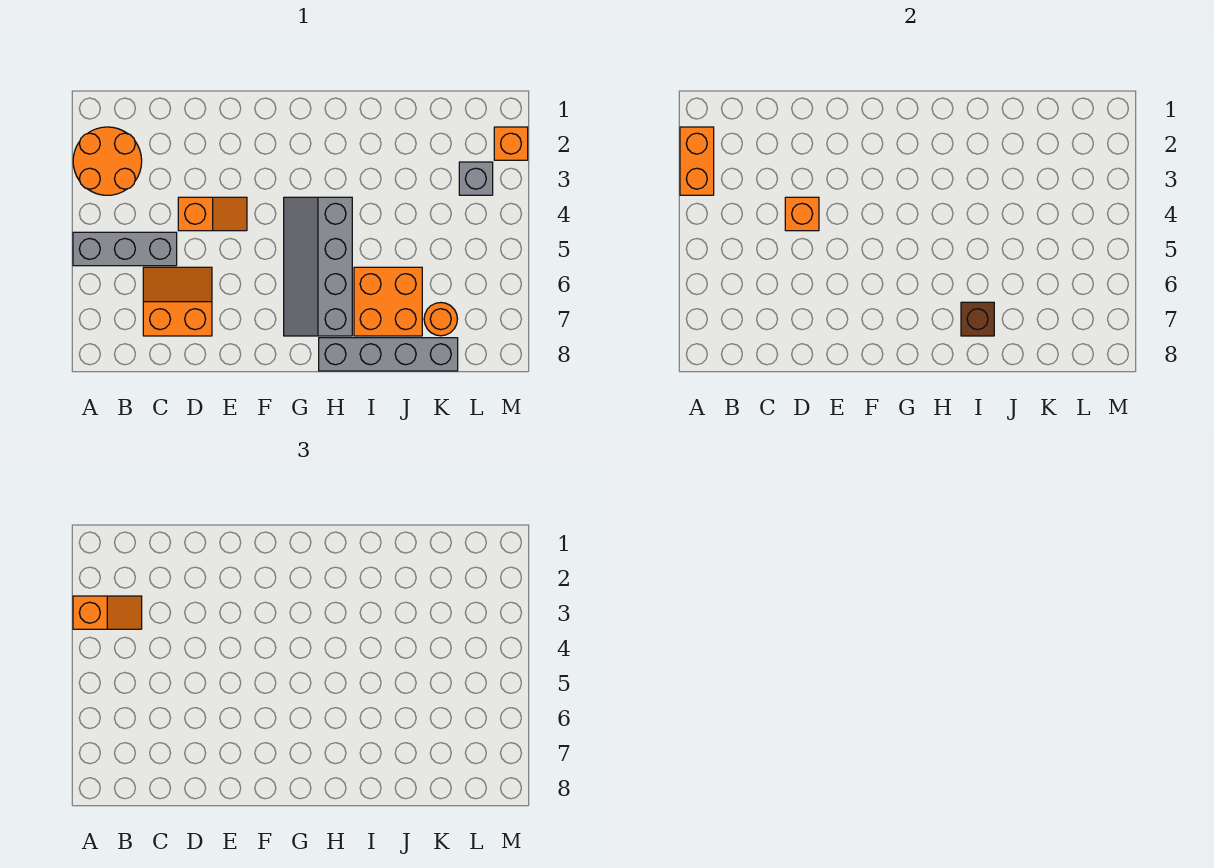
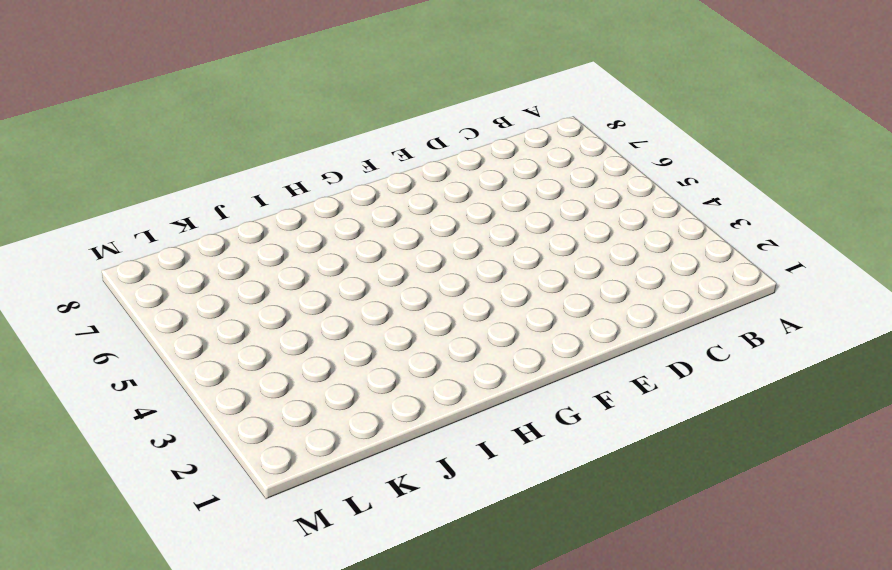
none -> orange round brick A2:B3 level 1
none -> grey brick A5:C5 level 1
none -> orange slope C6:D7 level 1 top 7

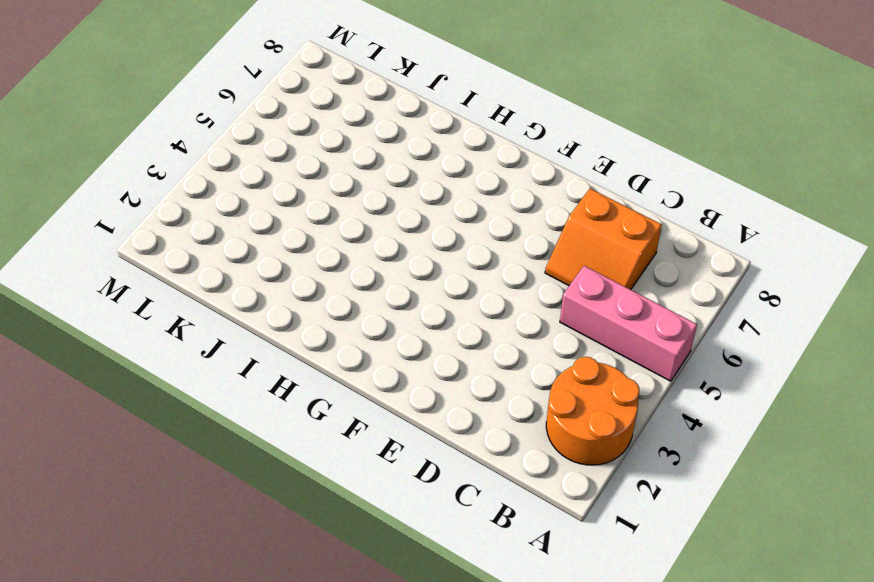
pink brick A5:C5 level 1 -> grey brick A5:C5 level 1
none -> orange slope D4:E4 level 1 top D
none -> grey slope G4:H7 level 1 top H
none -> grey brick H8:K8 level 1

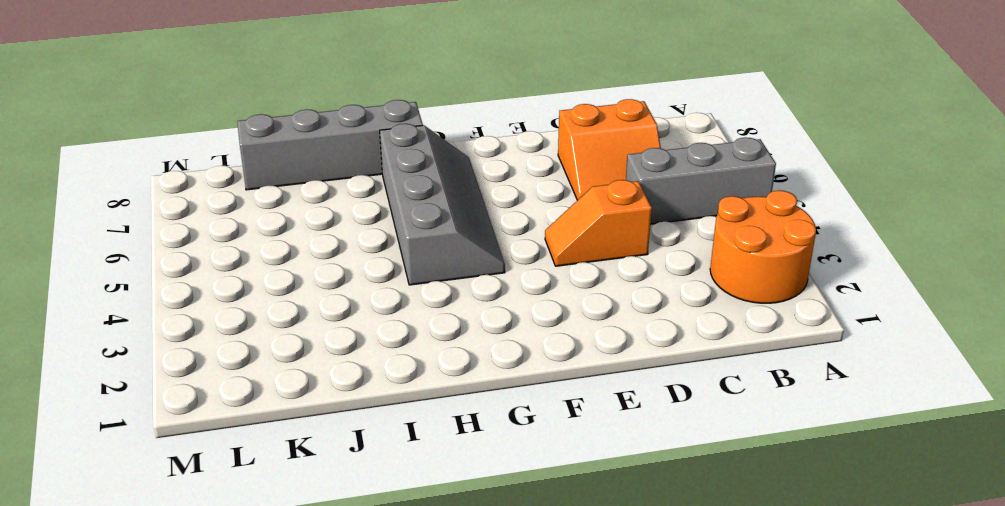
none -> orange brick I6:J7 level 1
none -> orange round brick K7 level 1
none -> grey brick L3 level 1

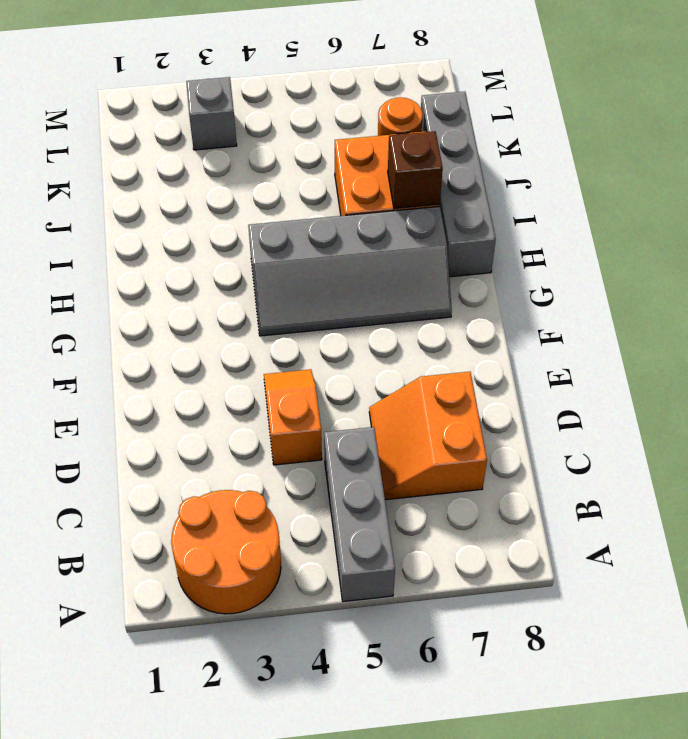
none -> orange brick M2 level 1
none -> orange brick A2:A3 level 2
none -> orange brick D4 level 2

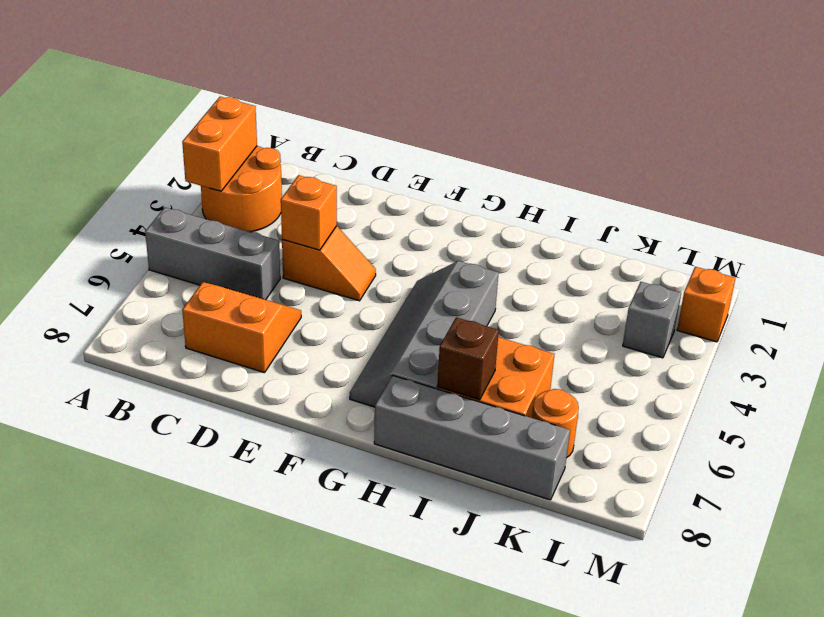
none -> orange slope A3:B3 level 3 top A

